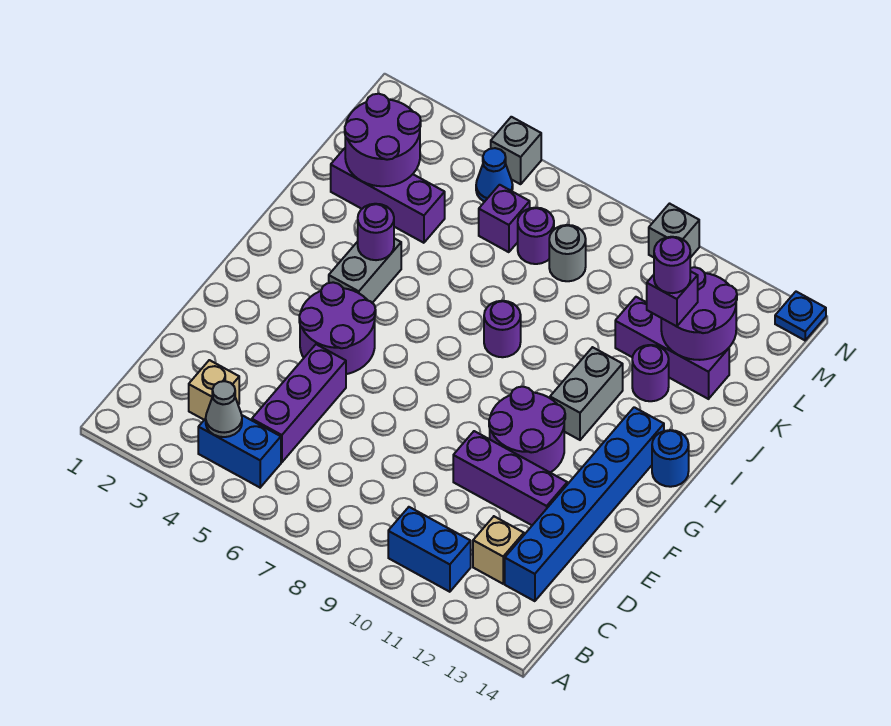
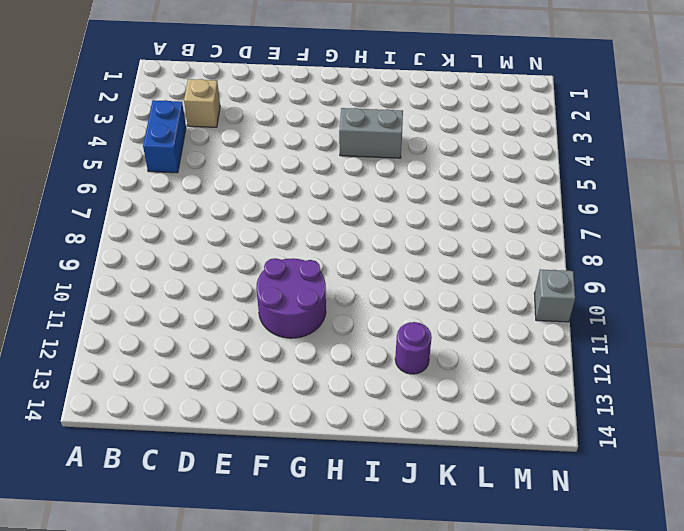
none -> blue brick B10:B11 level 1
none -> purple brick C5:E5 level 1
none -> tan brick C12 level 1

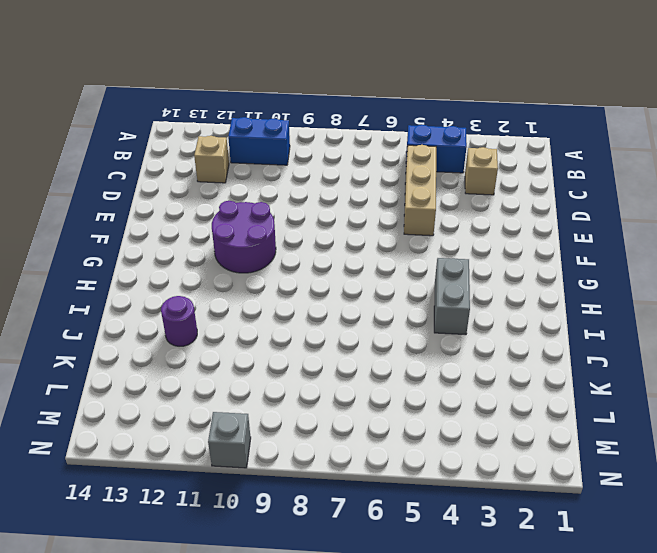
tan brick C5:E5 level 1 -> purple brick C5:E5 level 1
none -> blue brick C13:H13 level 1
none -> purple brick E10:E12 level 1
none -> purple round brick F4:G5 level 1

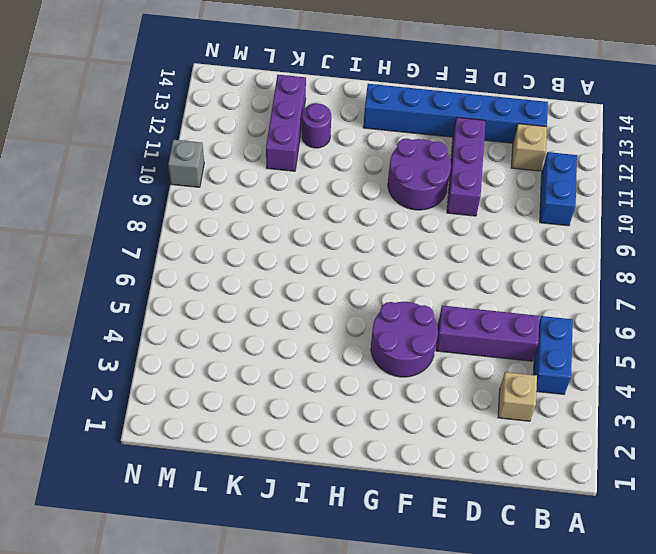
none -> grey brick H4:I4 level 1
none -> grey brick H11:I11 level 1
none -> blue round brick H14 level 1

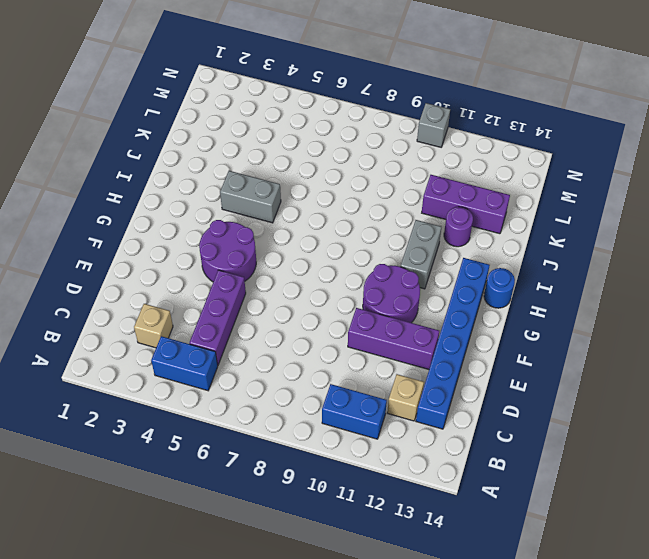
grey brick I4:I5 level 1 -> grey brick H4:I4 level 1
none -> purple round brick I8 level 1
none -> purple brick K2:K4 level 1
none -> purple brick L6 level 1

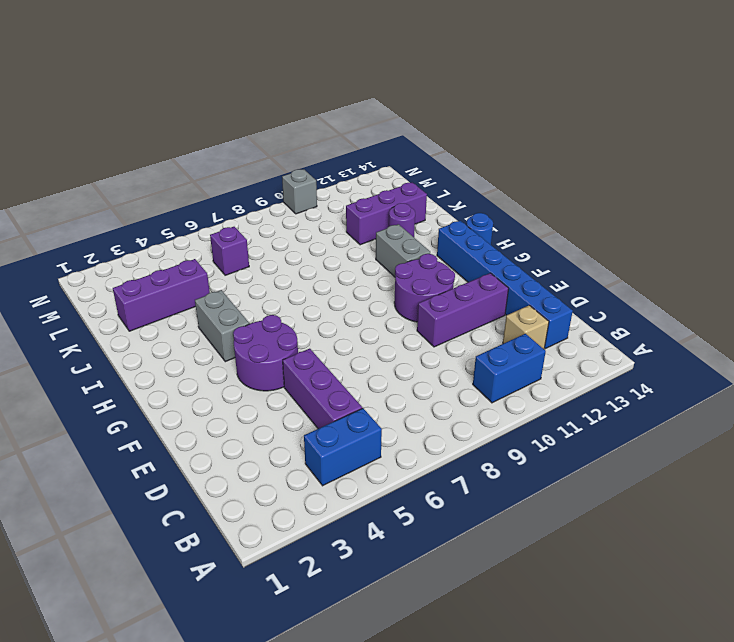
none -> tan brick C3 level 1
none -> purple round brick I8 level 1
none -> purple round brick L7 level 1

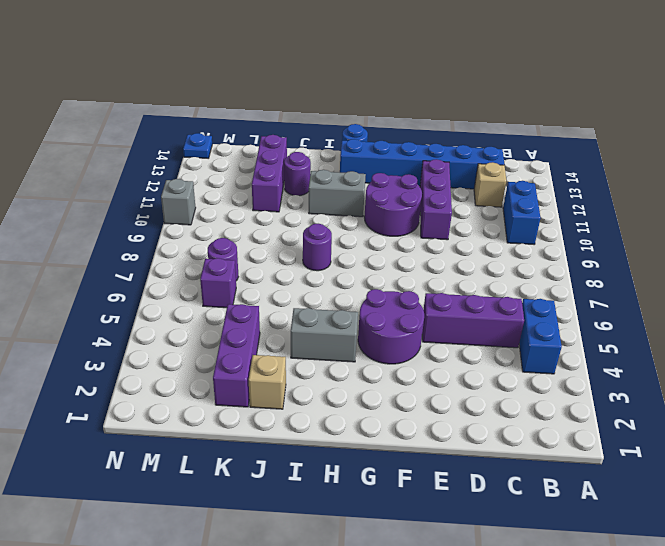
tan brick J2 level 1 -> tan brick C3 level 1
none -> grey round brick L8 level 1
none -> blue cone M5 level 1
none -> grey brick N5 level 1

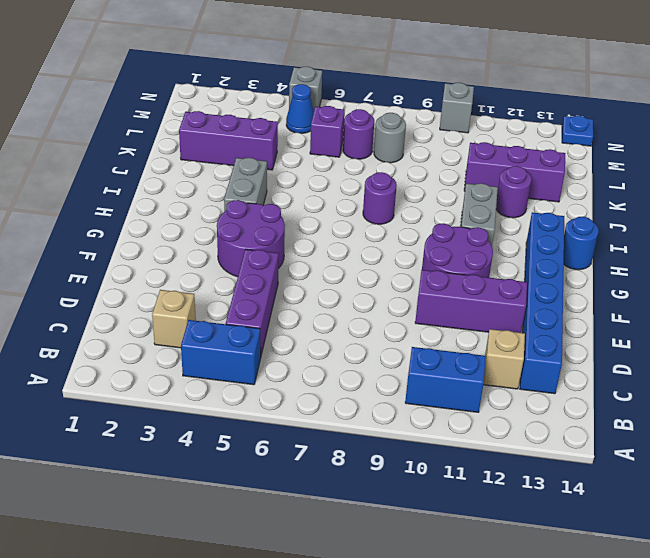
none -> grey cone B4 level 2
none -> purple round brick I4 level 2
none -> purple round brick K2:L3 level 2

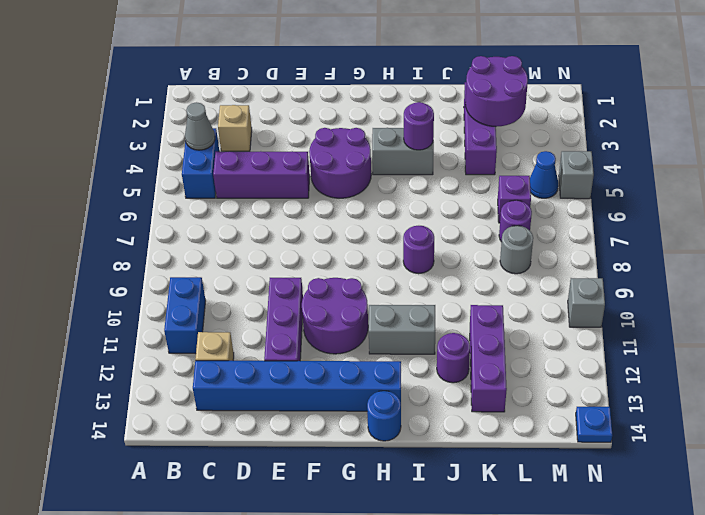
none -> purple round brick K12:L13 level 2
none -> purple brick K12 level 3
none -> purple round brick K12 level 4

